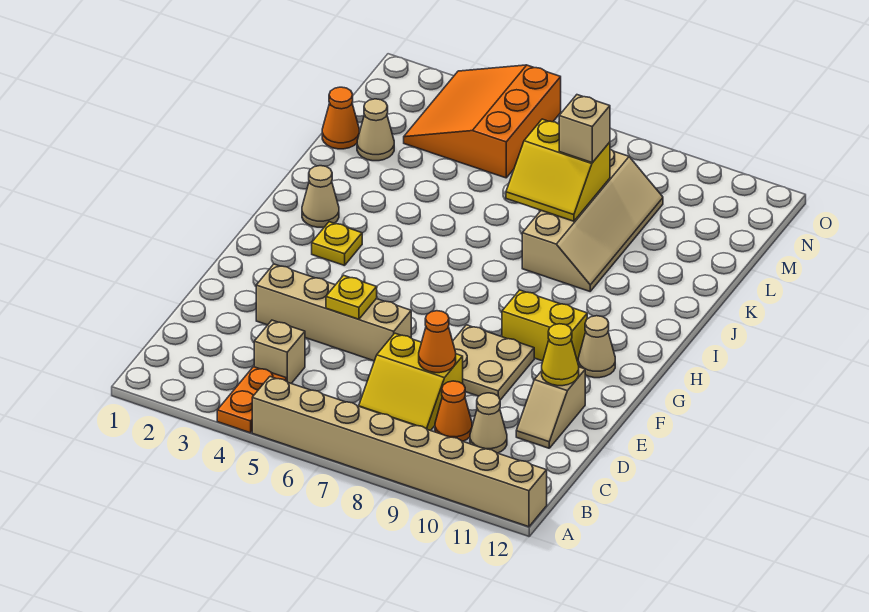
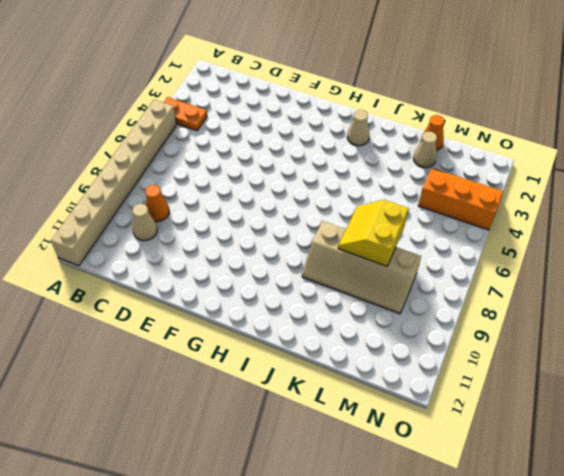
orange slope M3:O4 level 1 top 4 -> orange slope M3:O5 level 1 top 5
none -> tan brick C4 level 1
none -> yellow slope C7:D8 level 1 top D
none -> tan slope D11:E11 level 1 top E

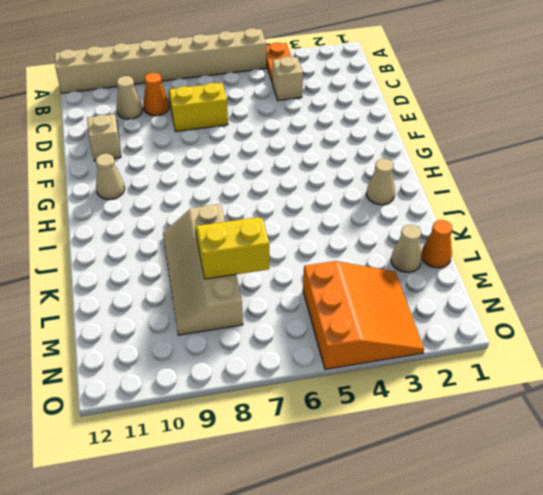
none -> tan brick E3:E6 level 1
none -> tan plate E8:F9 level 1
none -> yellow brick G9:G10 level 1

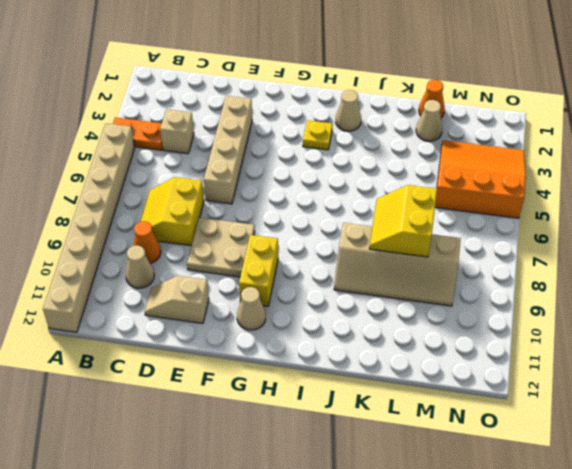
none -> orange cone D8 level 2
none -> yellow plate E5 level 2
none -> yellow cone E11 level 2

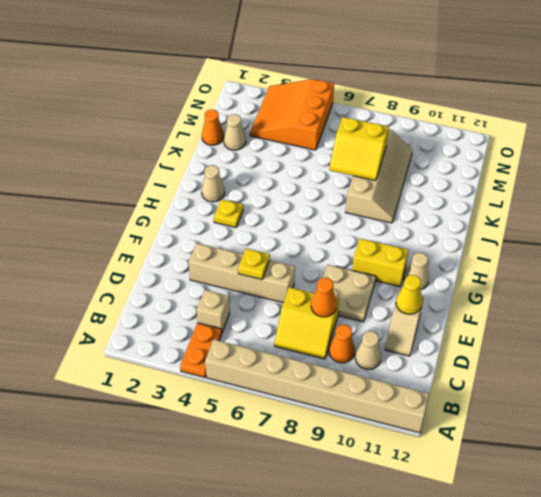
none -> tan brick L8 level 3

